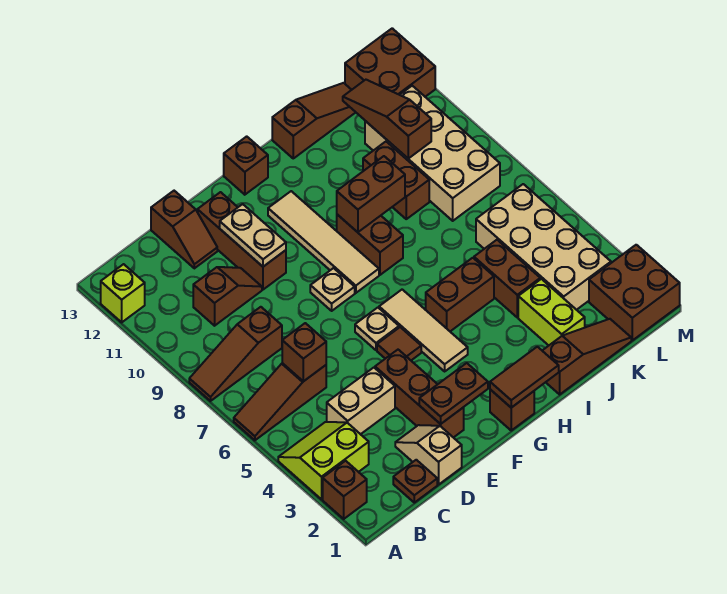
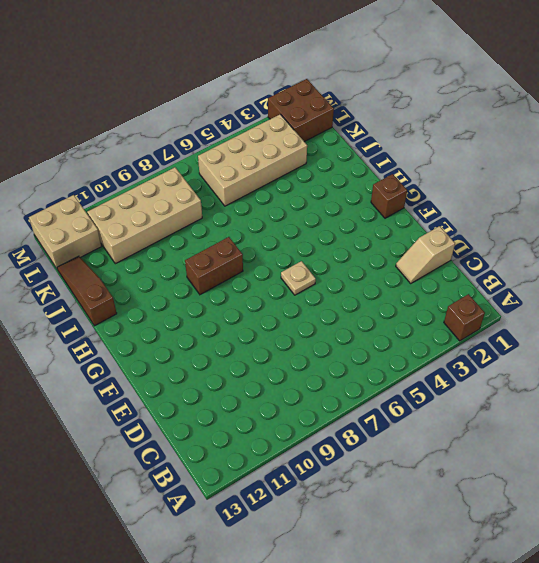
tan brick L12:M13 level 1 -> brown brick L12:M13 level 1
none -> lime slope A3:B4 level 1 top 3
none -> brown slope A6:C6 level 1 top C
none -> brown slope A8:C8 level 1 top C
none -> lime brick A12 level 1

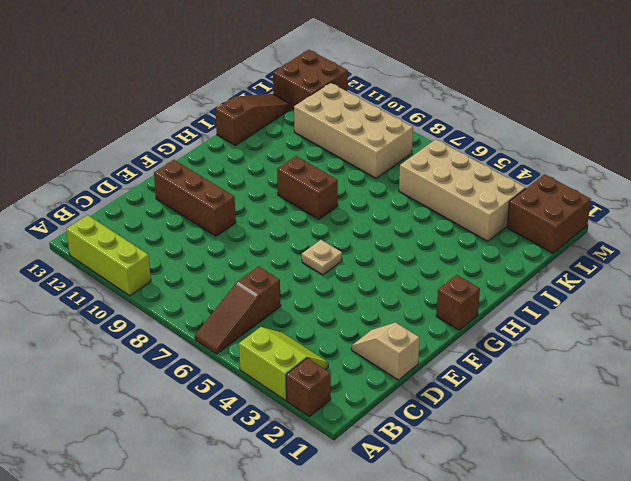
lime slope A3:B4 level 1 top A -> lime slope A3:B4 level 1 top 3
lime brick A10:A12 level 1 -> lime brick A12 level 1
none -> brown slope A8:C8 level 1 top C
none -> brown plate C1 level 1
none -> tan brick C4:D4 level 1
none -> brown slope C10:D10 level 1 top C

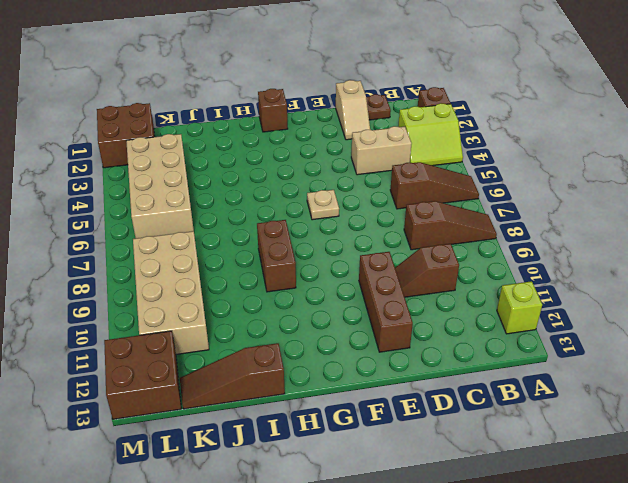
none -> brown slope D12:D13 level 1 top 13
none -> brown brick E2:E4 level 1
none -> brown tile F5 level 1
none -> tan plate F8 level 1

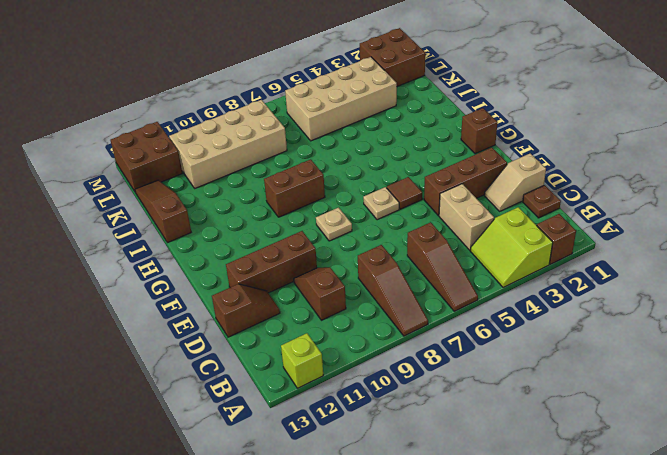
none -> tan tile G4:G6 level 1
none -> tan tile G8:G11 level 1
none -> brown brick G13 level 1
none -> brown brick H5:I5 level 1

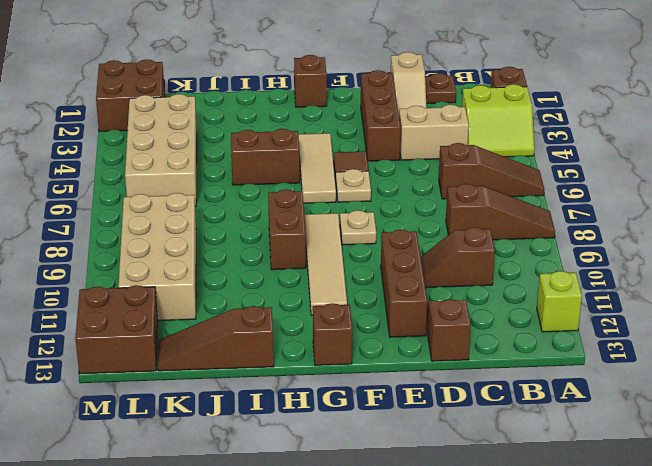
none -> brown slope I1:K1 level 1 top I
none -> lime brick J2:J3 level 1
none -> brown brick J4:J5 level 1
none -> brown brick J9:J10 level 1

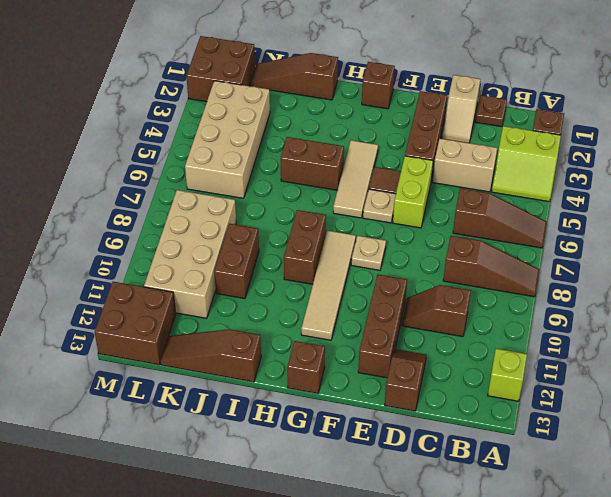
lime brick E5:E6 level 1 -> lime brick J2:J3 level 1
none -> brown brick J4:J5 level 1
none -> brown brick C6 level 2
none -> brown plate E2:F2 level 2
none -> tan plate E10:E11 level 2

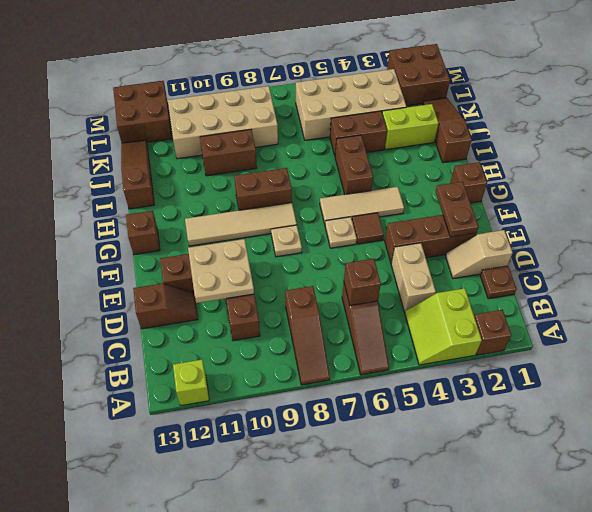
tan plate D10:E11 level 2 -> tan plate E10:E11 level 2
none -> brown tile G1:H1 level 2
none -> brown brick H9:I9 level 2
none -> brown slope K10:K12 level 2 top 10

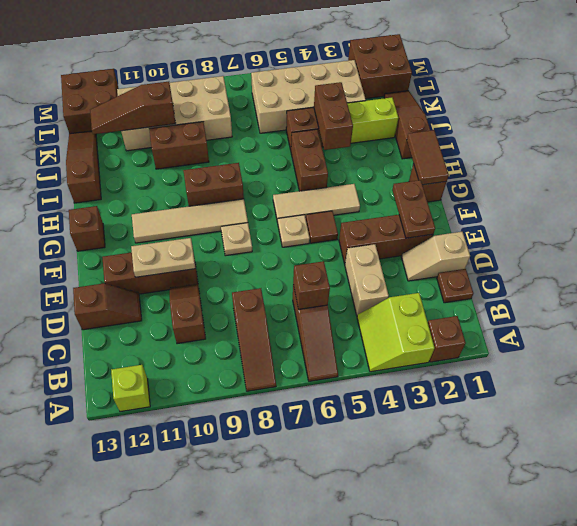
brown brick I4:J4 level 2 -> brown brick H9:I9 level 2

